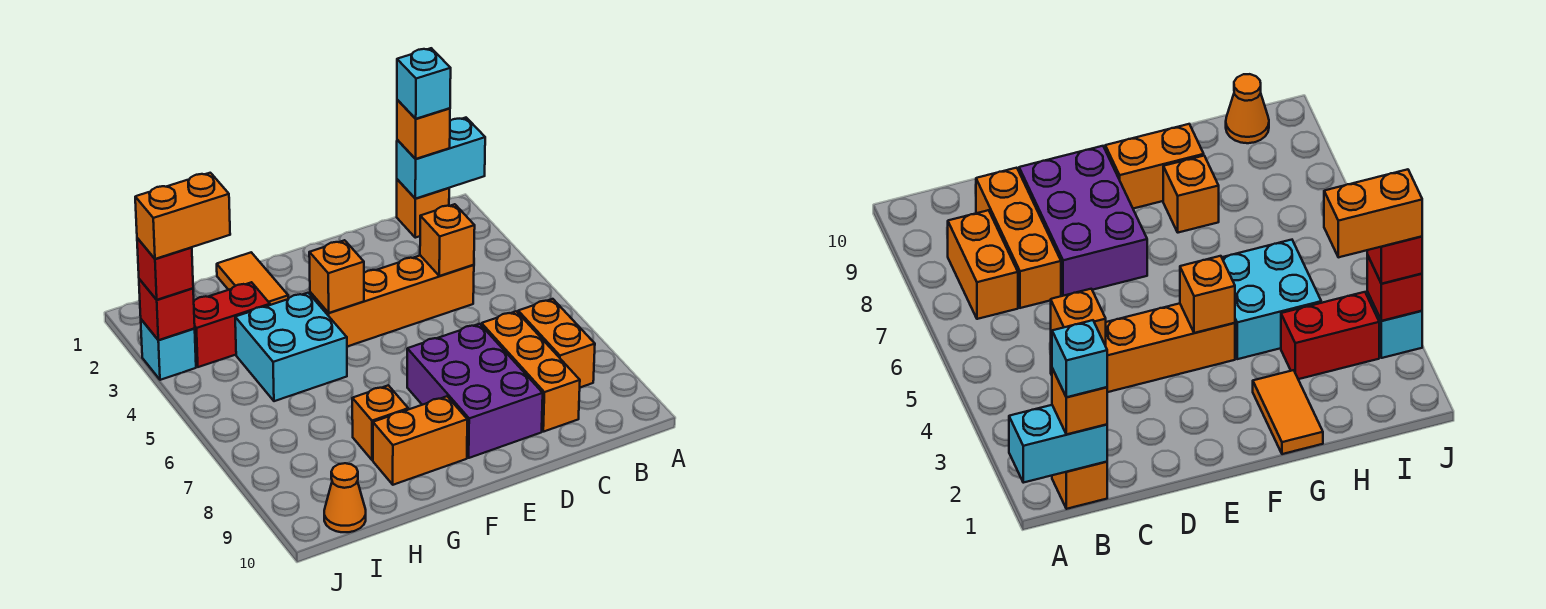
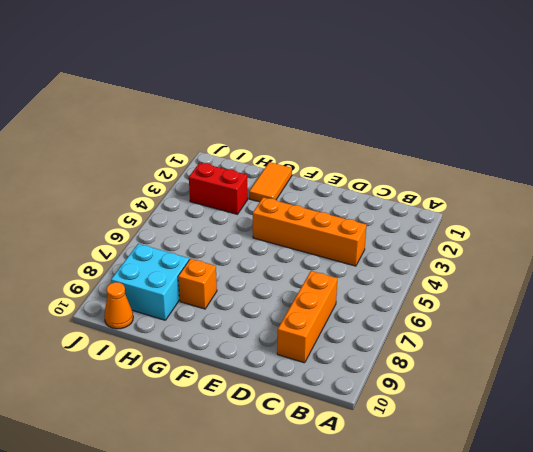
cyan brick H8:I9 level 1 -> cyan brick G4:H5 level 1
none -> orange brick B1 level 1
none -> orange brick B7:B8 level 1
none -> purple brick D7:E9 level 1

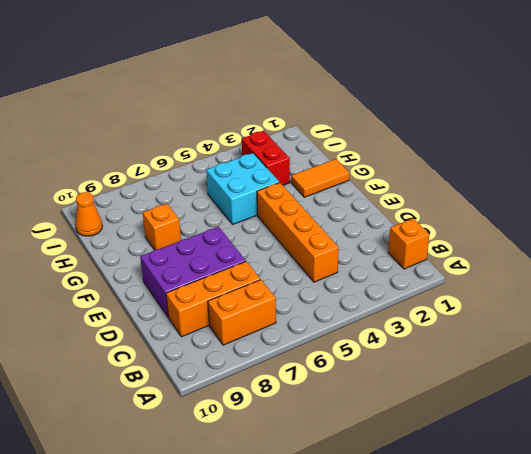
none -> orange brick F9:G9 level 1
none -> cyan brick J3 level 1
none -> cyan brick A1:B1 level 2

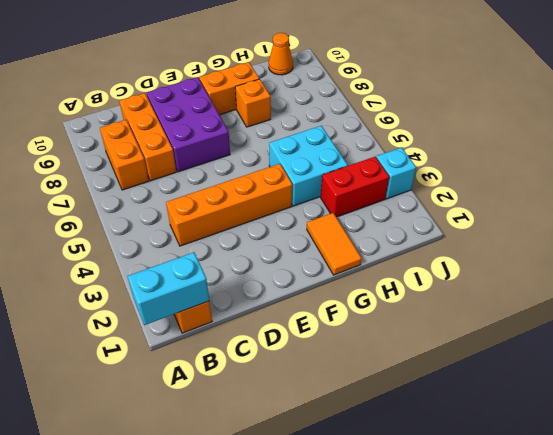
none -> orange brick C4 level 2
none -> orange brick F4 level 2
none -> red brick J3 level 2

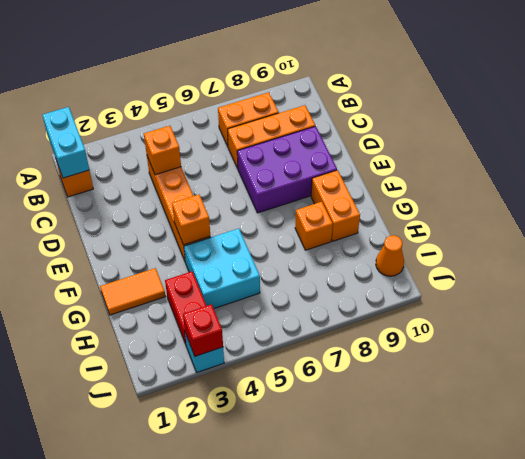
none -> orange brick B1 level 3
none -> red brick J3 level 3
none -> cyan brick B1 level 4

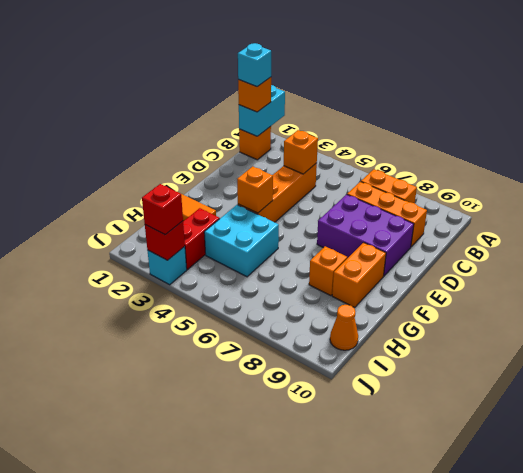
none -> orange brick I3:J3 level 4

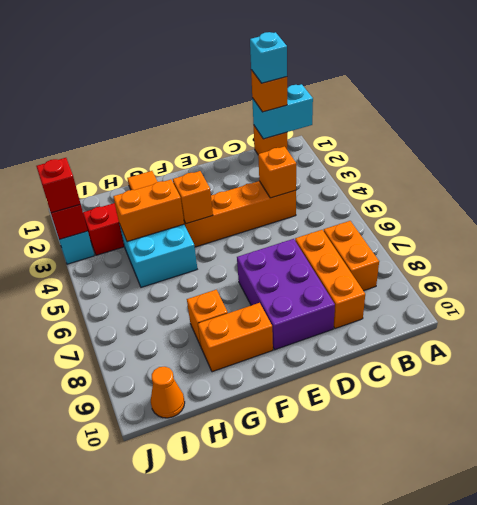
orange brick G4:H4 level 2 -> orange brick I3:J3 level 4

